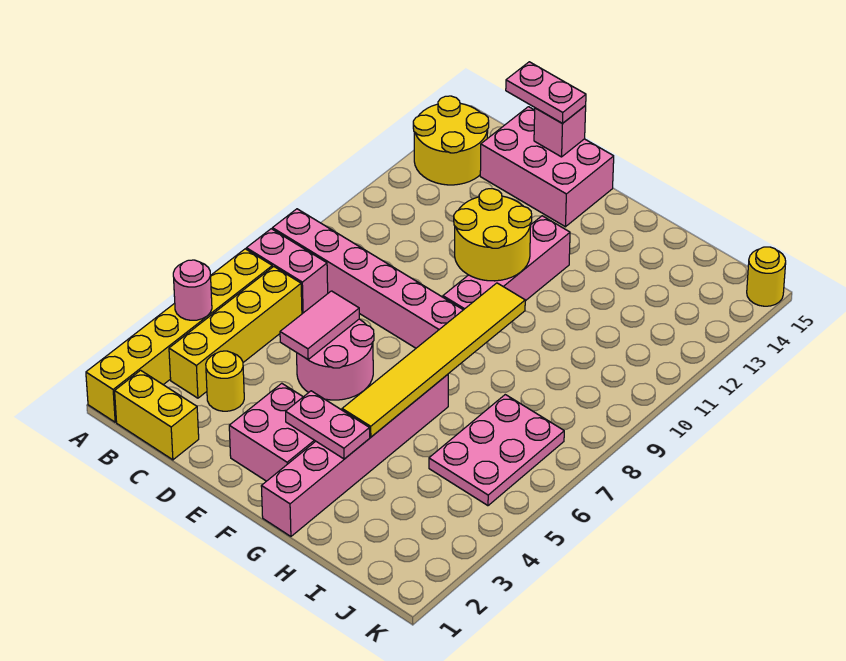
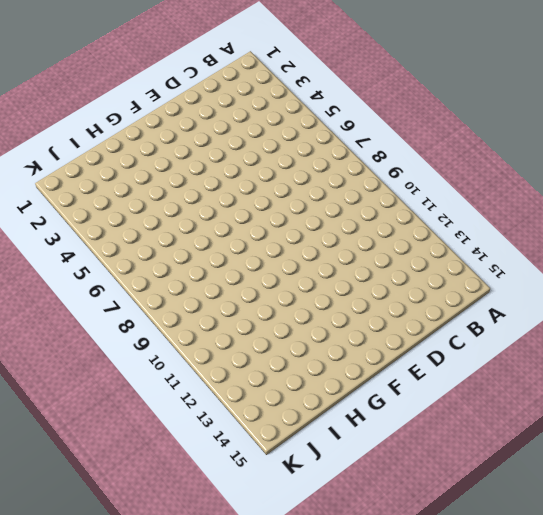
none -> yellow brick A1:A6 level 1
none -> pink brick A7:B7 level 1
none -> pink brick A8:F8 level 1

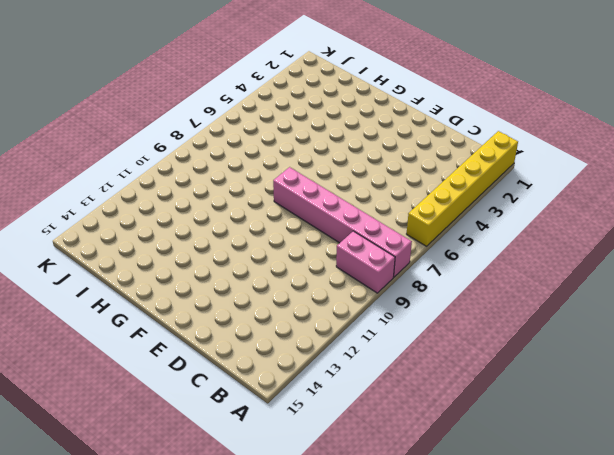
pink brick A9:B9 level 1 -> pink brick A7:B7 level 1
none -> yellow round brick A13:B14 level 1
none -> yellow brick B1:C1 level 1
none -> yellow brick B3:B6 level 1

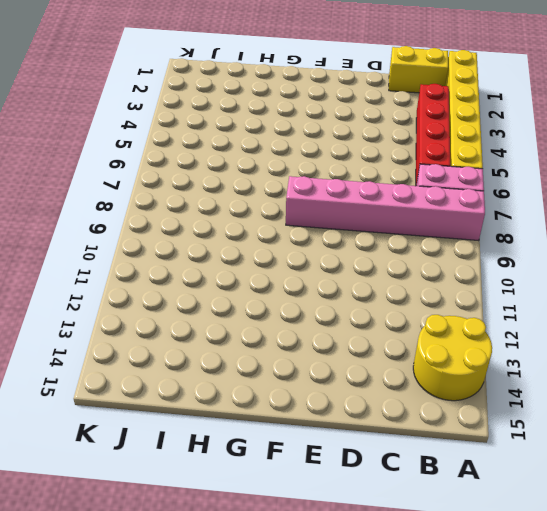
red brick B3:B6 level 1 -> yellow brick B3:B6 level 1
none -> yellow round brick C3 level 1
none -> pink brick C14:E15 level 1
none -> pink round brick D5:E6 level 1

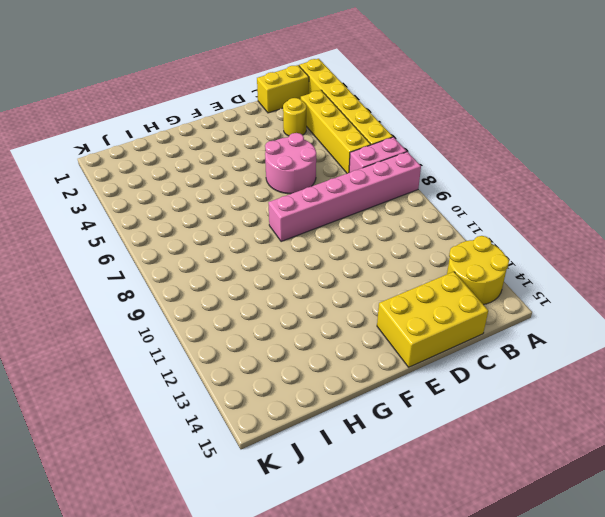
yellow brick C14:E15 level 1 -> pink brick C14:E15 level 1
none -> pink brick E2:F3 level 1
none -> pink brick F9:F12 level 1
none -> pink brick G1:G6 level 1

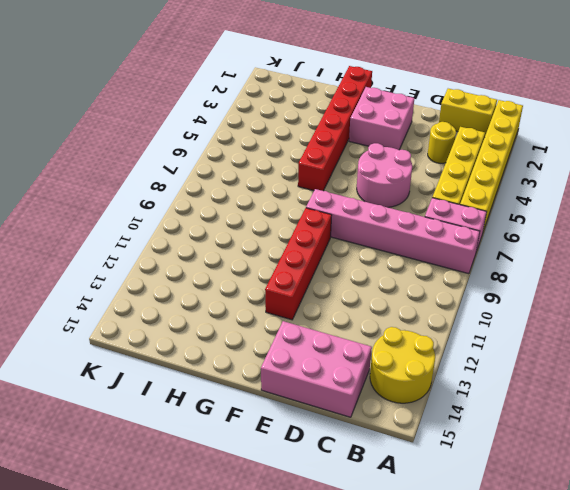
red brick F9:F12 level 1 -> pink brick F9:F12 level 1
red brick G1:G6 level 1 -> pink brick G1:G6 level 1
none -> pink plate I5:J7 level 1
none -> yellow round brick K15 level 1
none -> pink round brick A4 level 2

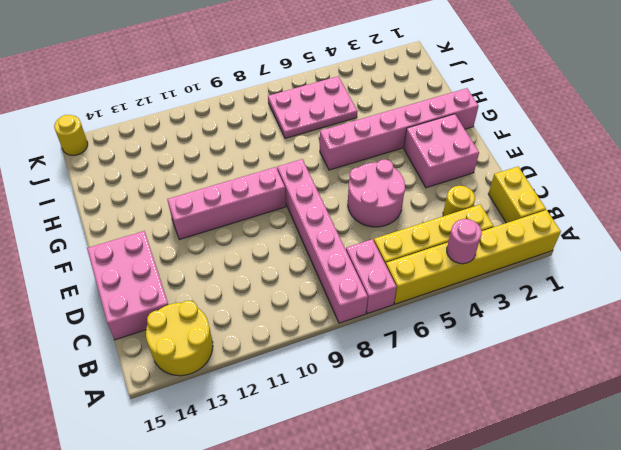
none -> pink tile D5:D6 level 2
none -> pink brick D15 level 2
none -> yellow round brick E10:F11 level 2

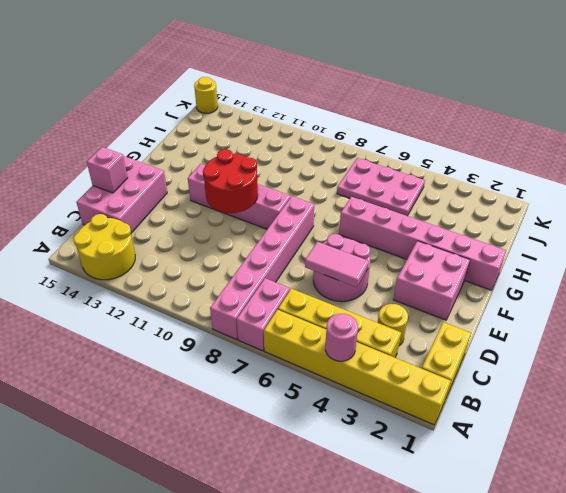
red round brick E10:F11 level 2 -> yellow round brick E10:F11 level 2
none -> pink plate F3:G3 level 2
none -> yellow tile G4:G9 level 2
none -> pink plate C15:D15 level 3

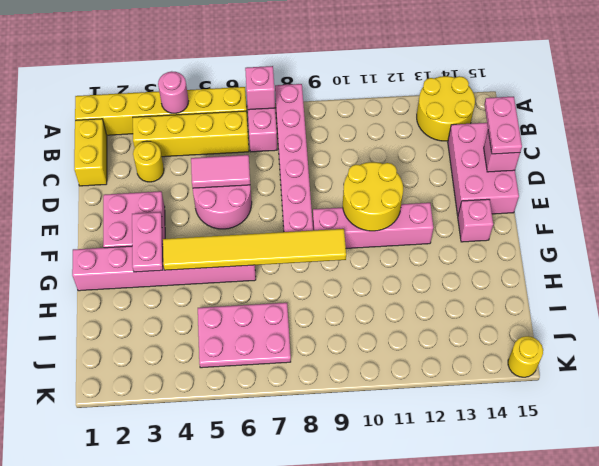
pink brick A7 level 2 -> none
pink brick F14 level 1 -> none

